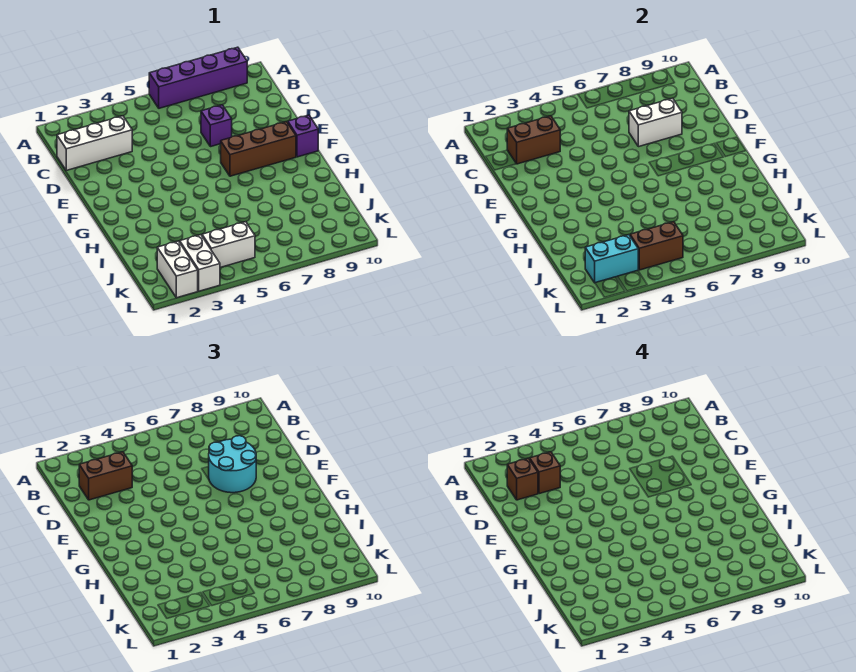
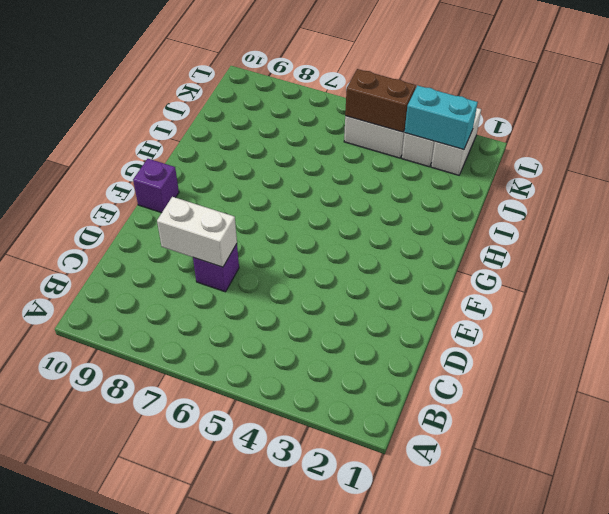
none -> purple brick A6:A9 level 1
none -> white brick C1:C3 level 1
none -> brown brick F7:F9 level 1

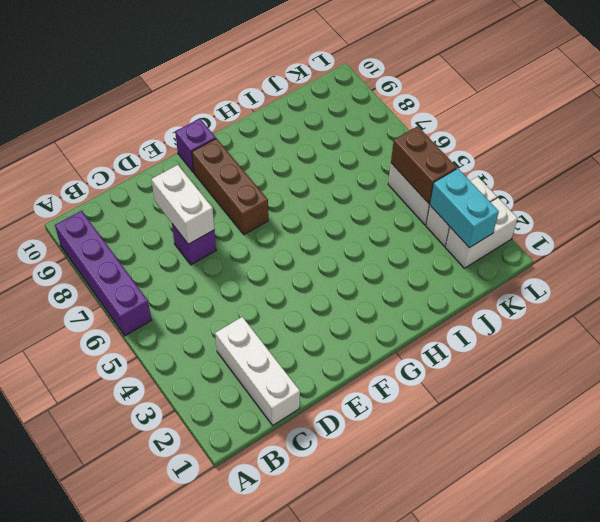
none -> brown brick C2:C3 level 2
none -> brown brick C2:C3 level 3
none -> cyan round brick D7:E8 level 3

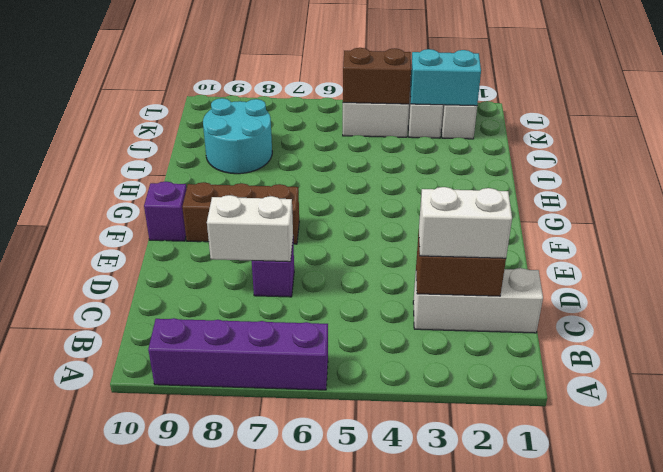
white brick C2:C3 level 3 -> brown brick C2:C3 level 3
cyan round brick I8:J9 level 1 -> cyan round brick D7:E8 level 3
none -> brown brick C2 level 4
none -> brown brick C3 level 4

